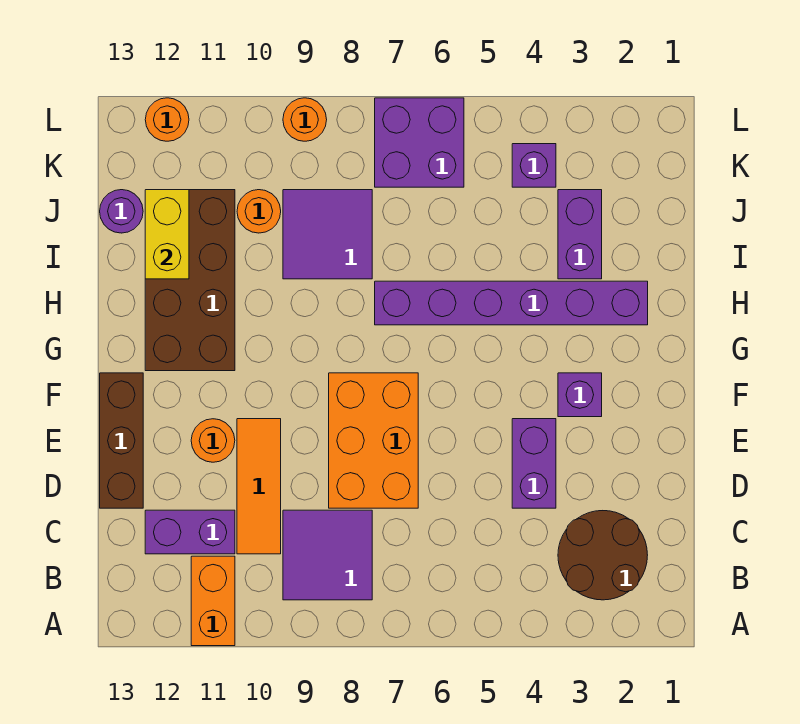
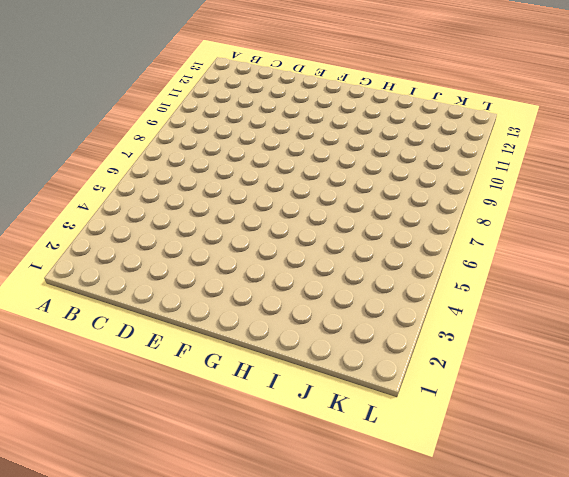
none -> orange brick A11:B11 level 1
none -> brown round brick B2:C3 level 1
none -> purple tile B8:C9 level 1

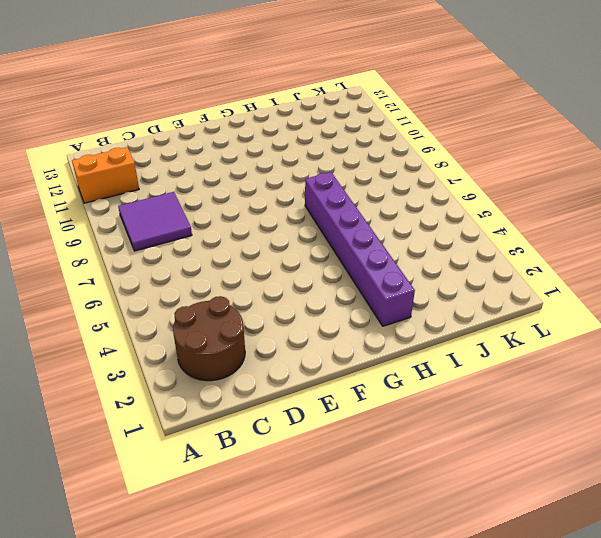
none -> orange tile C10:E10 level 1
none -> purple brick C11:C12 level 1
none -> purple brick D4:E4 level 1

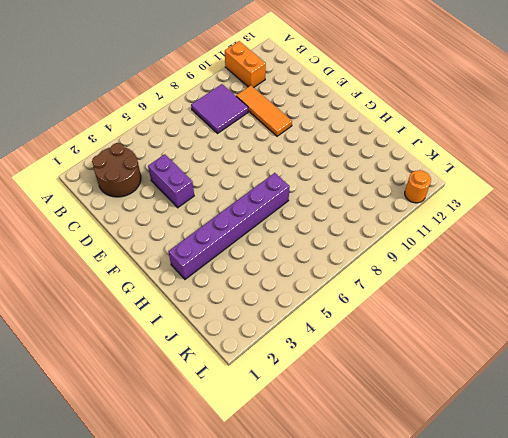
none -> purple brick C11:C12 level 1
none -> orange brick D7:F8 level 1
none -> brown brick D13:F13 level 1

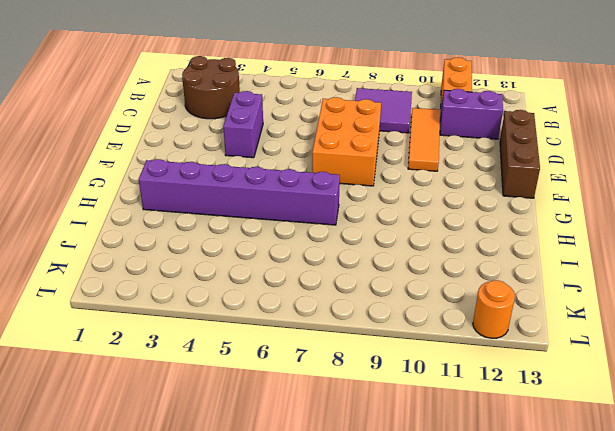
none -> orange round brick E11 level 1
none -> purple brick F3 level 1
none -> brown brick G11:J12 level 1

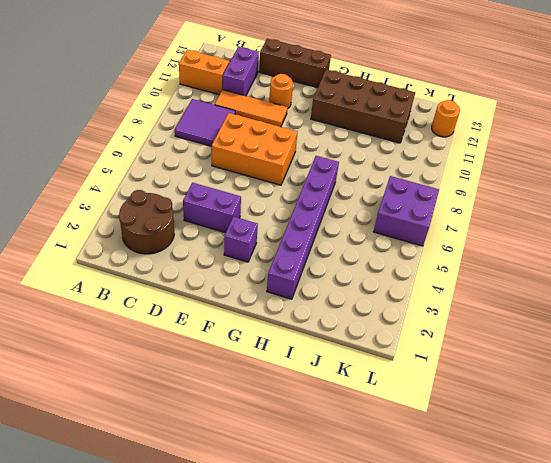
none -> purple brick I3:J3 level 1
none -> purple tile I8:J9 level 1
none -> orange round brick J10 level 1

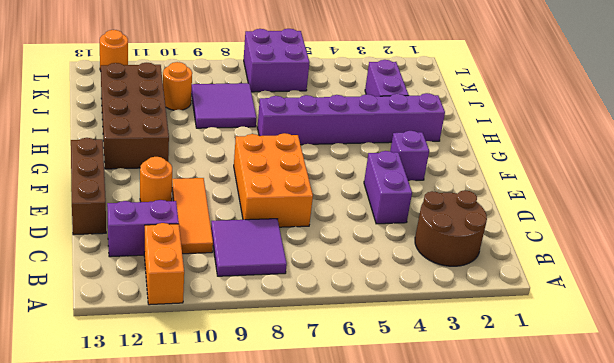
none -> purple round brick J13 level 1
none -> purple brick K4 level 1
none -> orange round brick L9 level 1

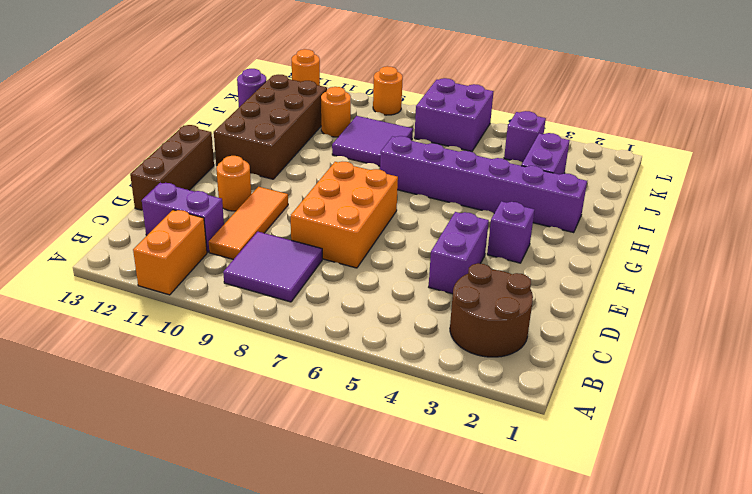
none -> yellow brick I12:J12 level 2

